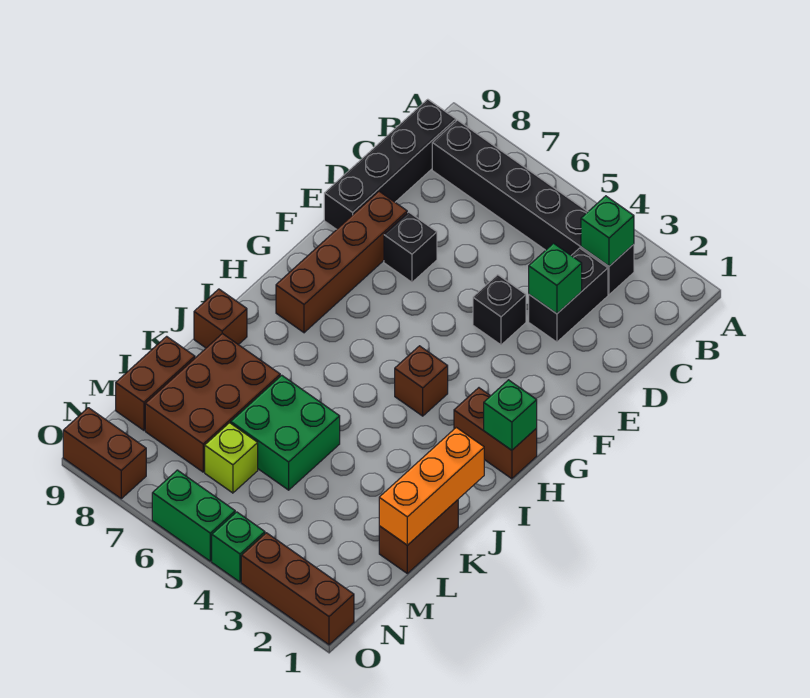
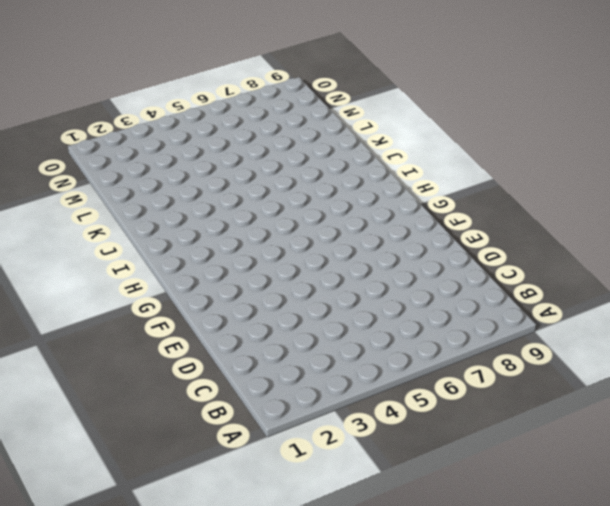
none -> black brick B3:B8 level 1
none -> black brick B9:E9 level 1
none -> black brick C3:D3 level 1

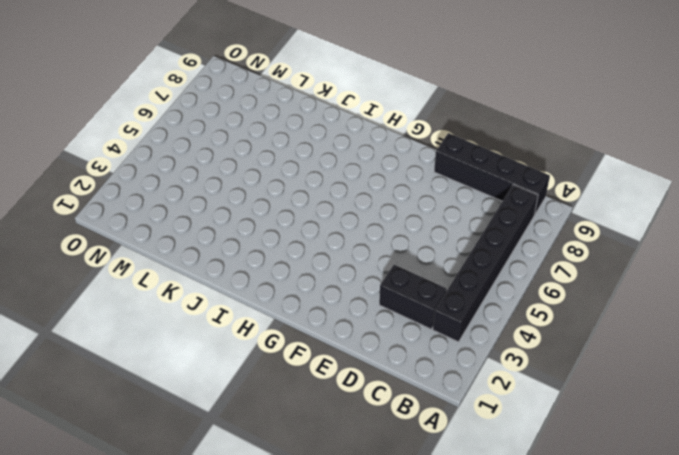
none -> black brick E4 level 1
none -> black brick E7 level 1
none -> brown brick E8:H8 level 1

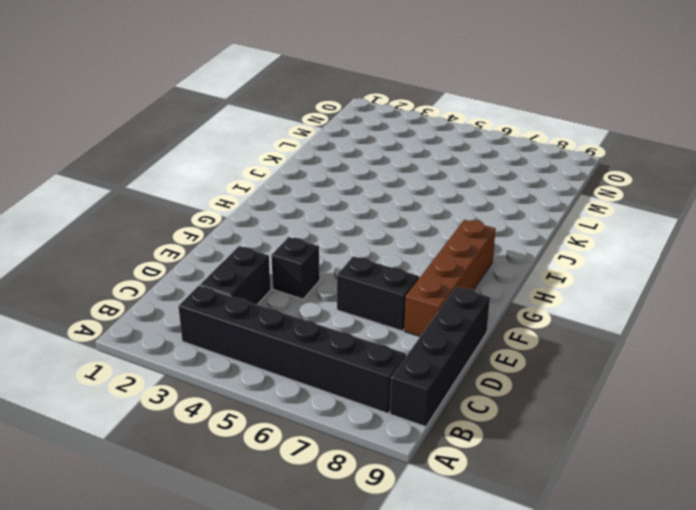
black brick E6:E7 level 1 -> black brick E7 level 1
none -> brown brick H1:H2 level 1
none -> brown brick H4 level 1
none -> brown brick J9 level 1

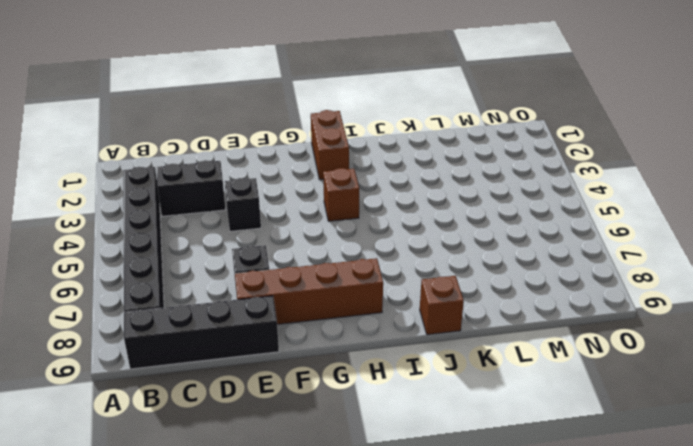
none -> brown brick K1:L1 level 1
none -> green brick K5:L6 level 1
none -> brown brick K7:M8 level 1

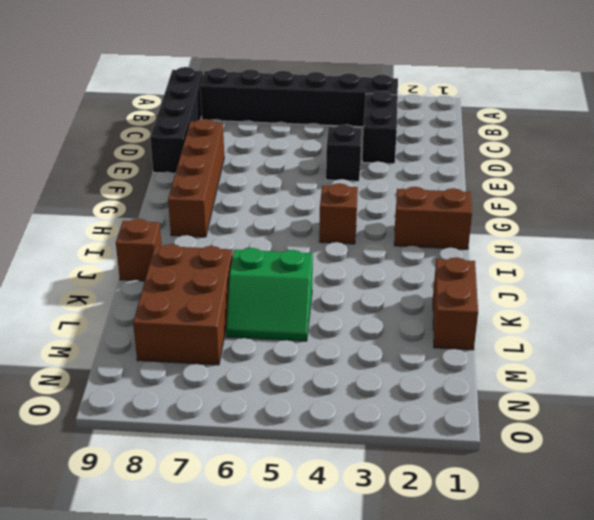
green slope K5:L6 level 1 top K -> green brick K5:L6 level 1
none -> black brick E7 level 1
none -> brown brick L9:M9 level 1
none -> lime brick M6 level 1

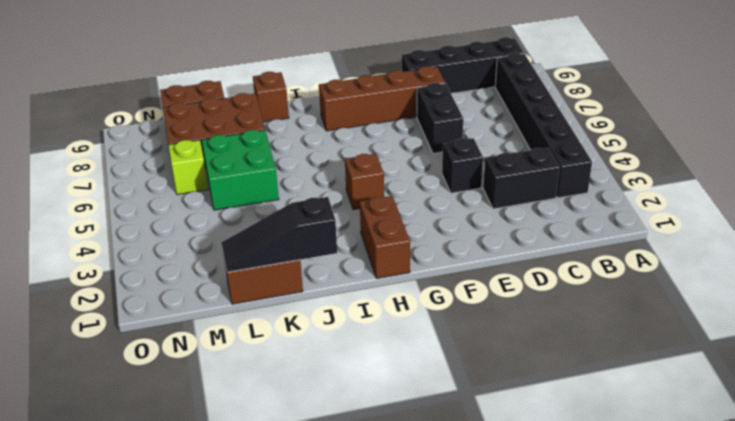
black brick E6:E7 level 1 -> black brick E7 level 1
black slope J1:L1 level 2 top J -> orange brick J1:L1 level 2
none -> brown brick O1:O3 level 1
none -> green brick O4 level 1
none -> green brick O5:O6 level 1

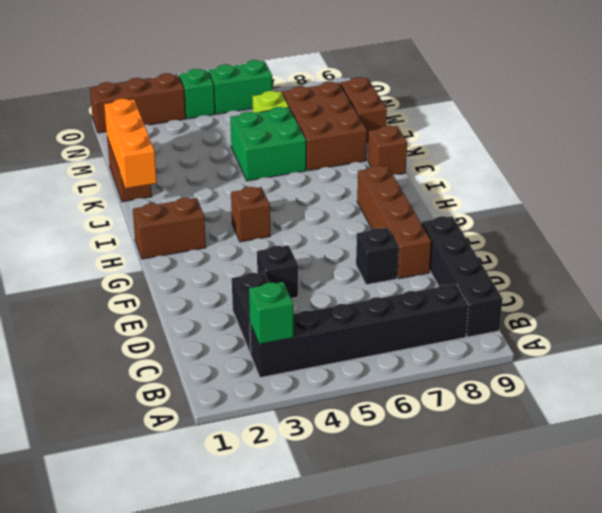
none -> brown brick O8:O9 level 1
none -> green brick D3 level 2
none -> green brick H1 level 2

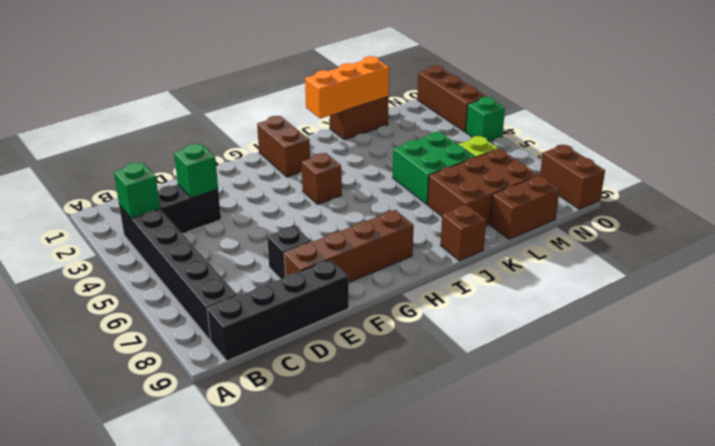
none -> black brick E4 level 1
none -> green brick O5:O6 level 1
none -> green brick H1 level 2

